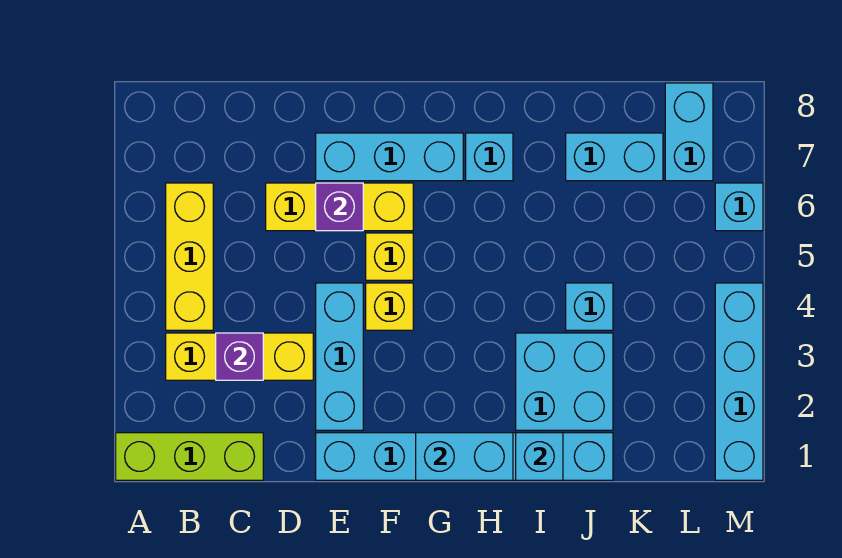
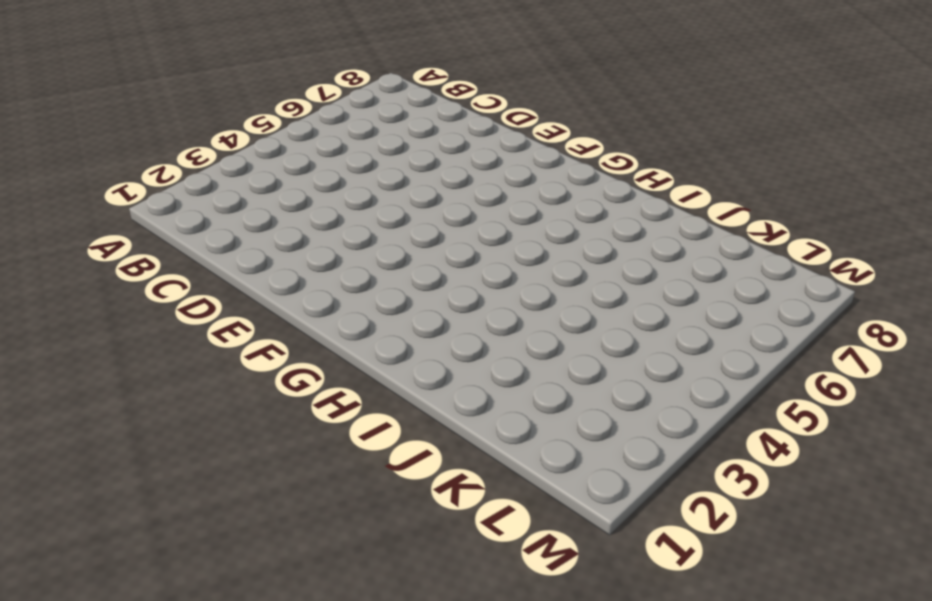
none -> lime brick A1:C1 level 1
none -> yellow brick B3:D3 level 1
none -> yellow brick B4:B6 level 1

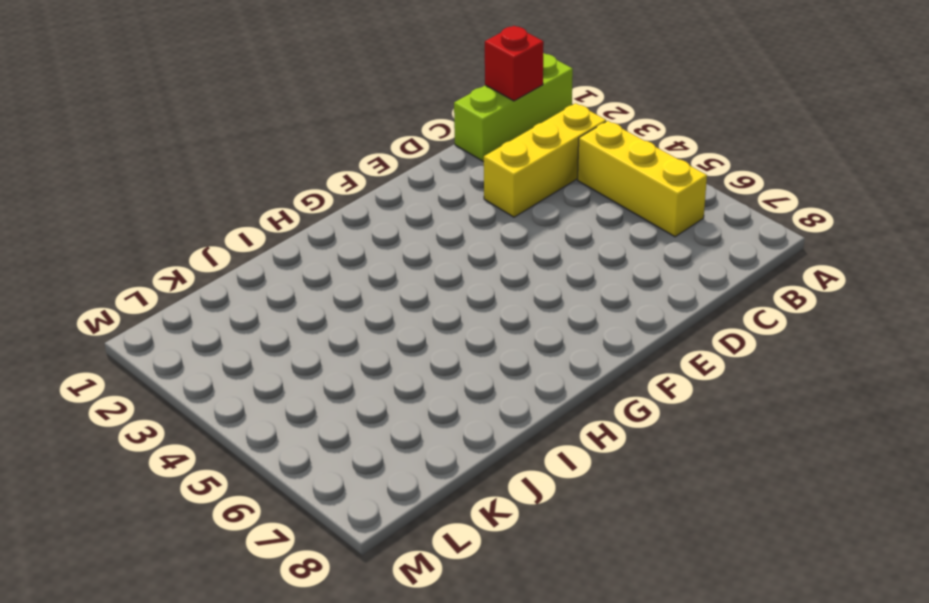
red brick B1 level 2 -> none
none -> yellow brick D6:F6 level 1
none -> cyan brick E1:J1 level 1
none -> cyan brick E2:E4 level 1

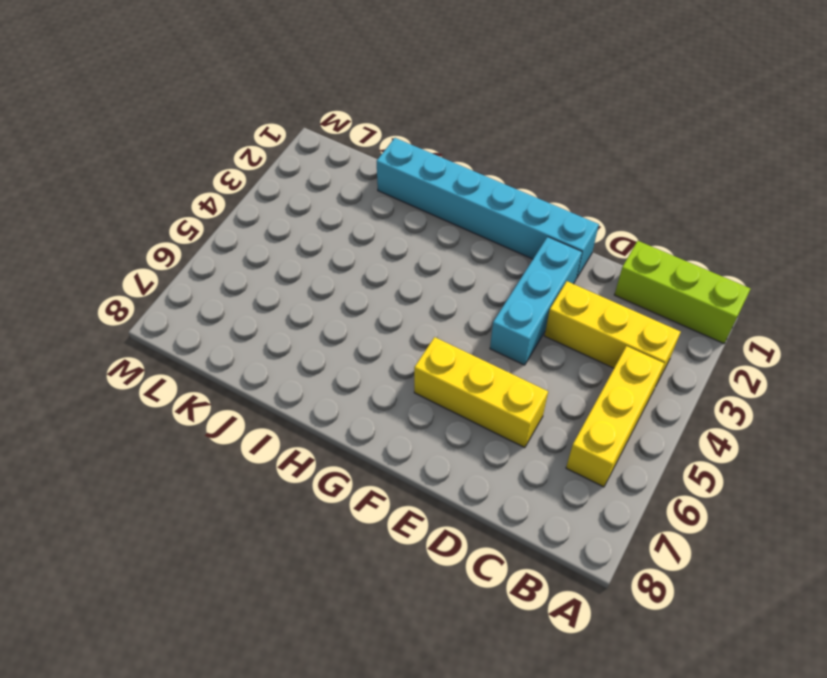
none -> cyan brick E7:G7 level 1
none -> yellow brick F4 level 1
none -> yellow brick F5 level 1

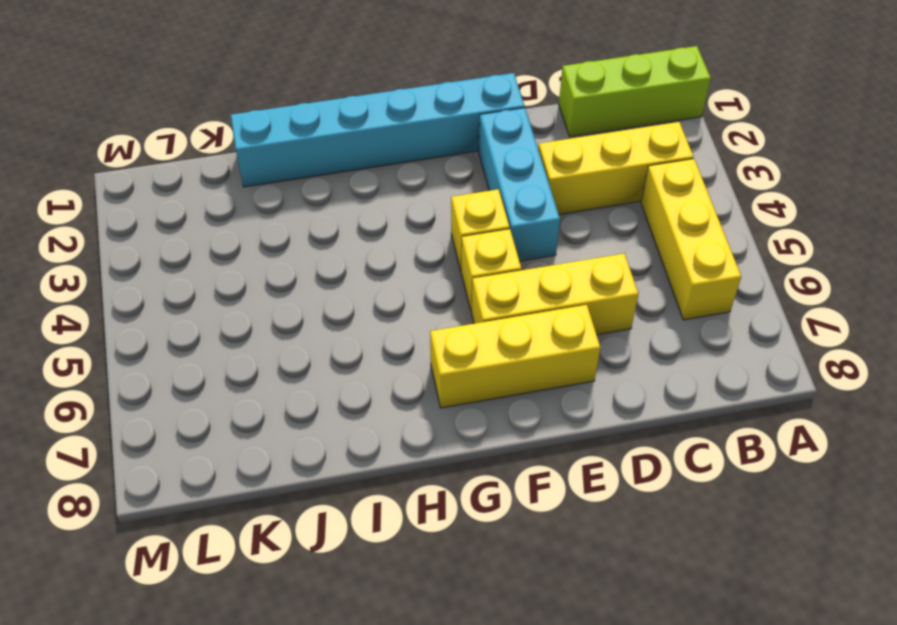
yellow brick E7:G7 level 1 -> cyan brick E7:G7 level 1
none -> cyan brick H7 level 1
none -> cyan brick I2:J3 level 1
none -> cyan brick J4 level 1

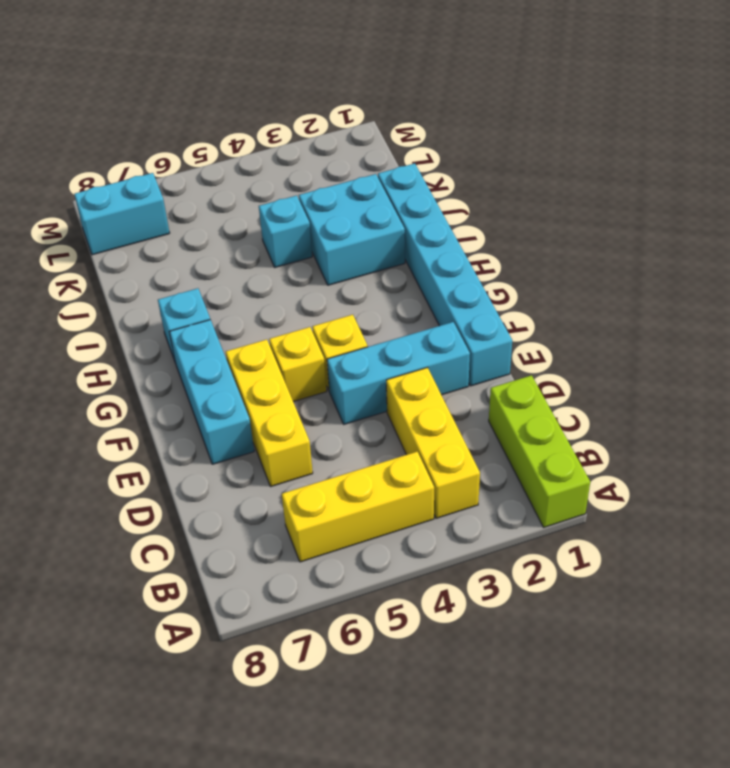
none -> cyan brick J7:K7 level 1
none -> cyan brick M1:M4 level 1
none -> cyan brick M6 level 1

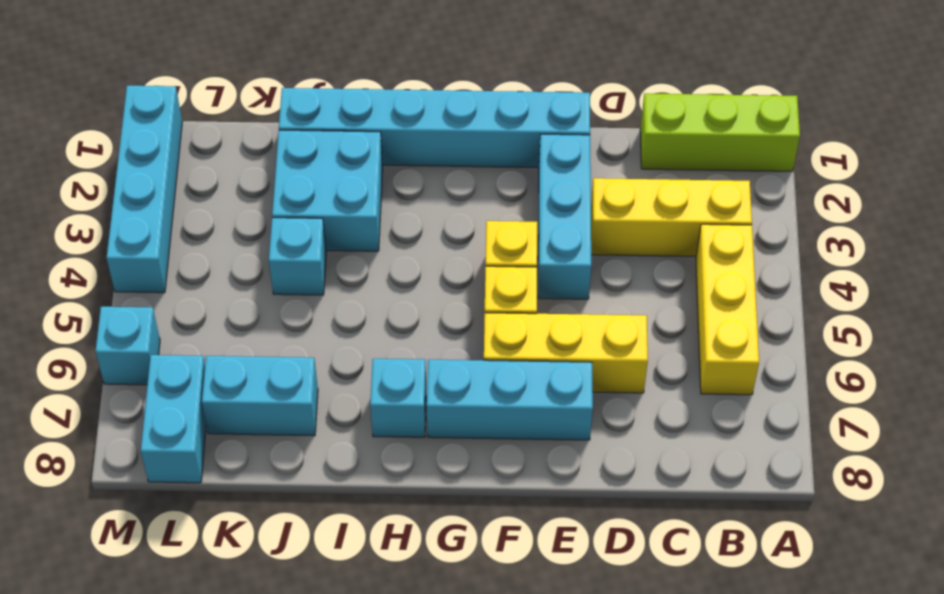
none -> purple brick C3 level 2
none -> purple brick E6 level 2
none -> cyan brick G1:H1 level 2

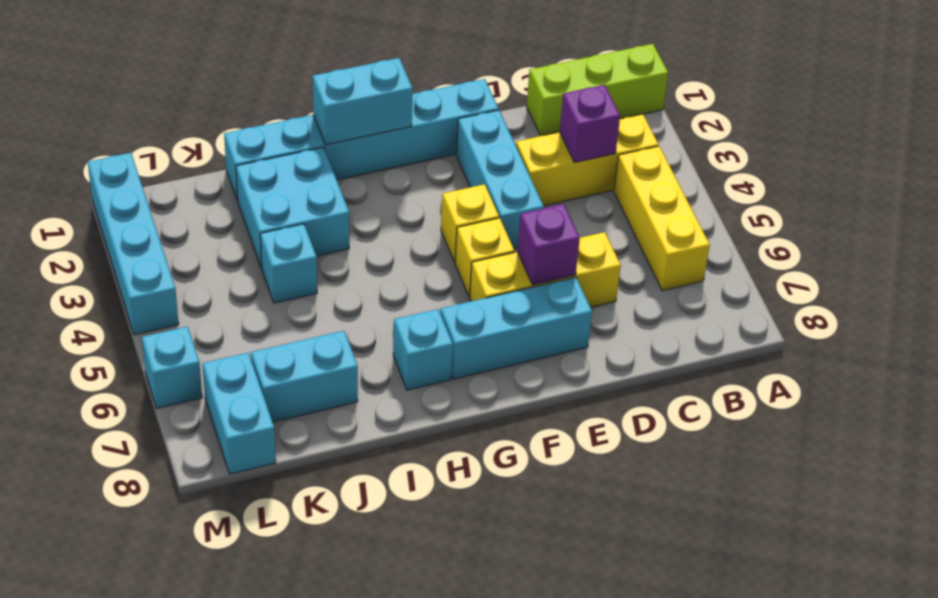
none -> cyan brick I1 level 2

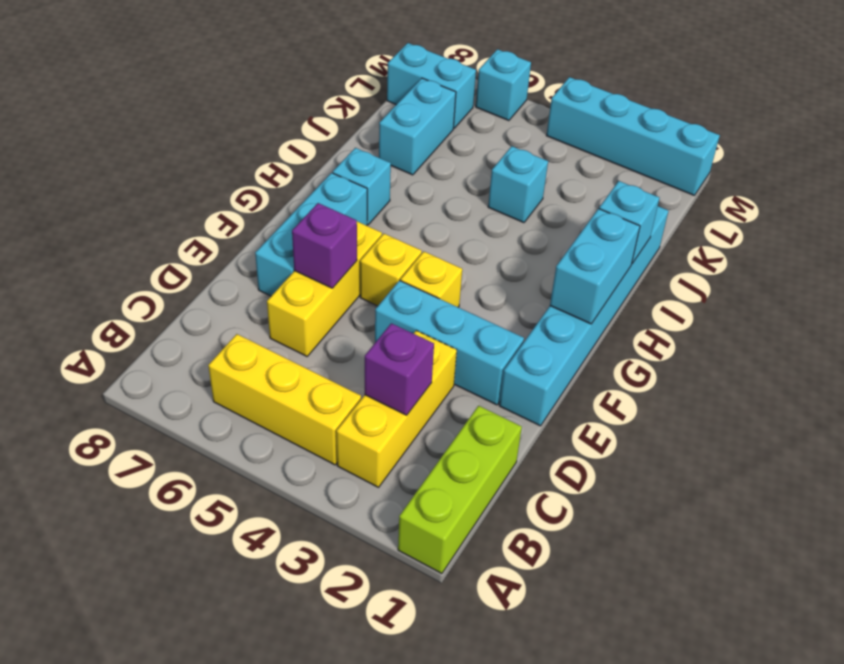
none -> cyan brick I2:J3 level 1

